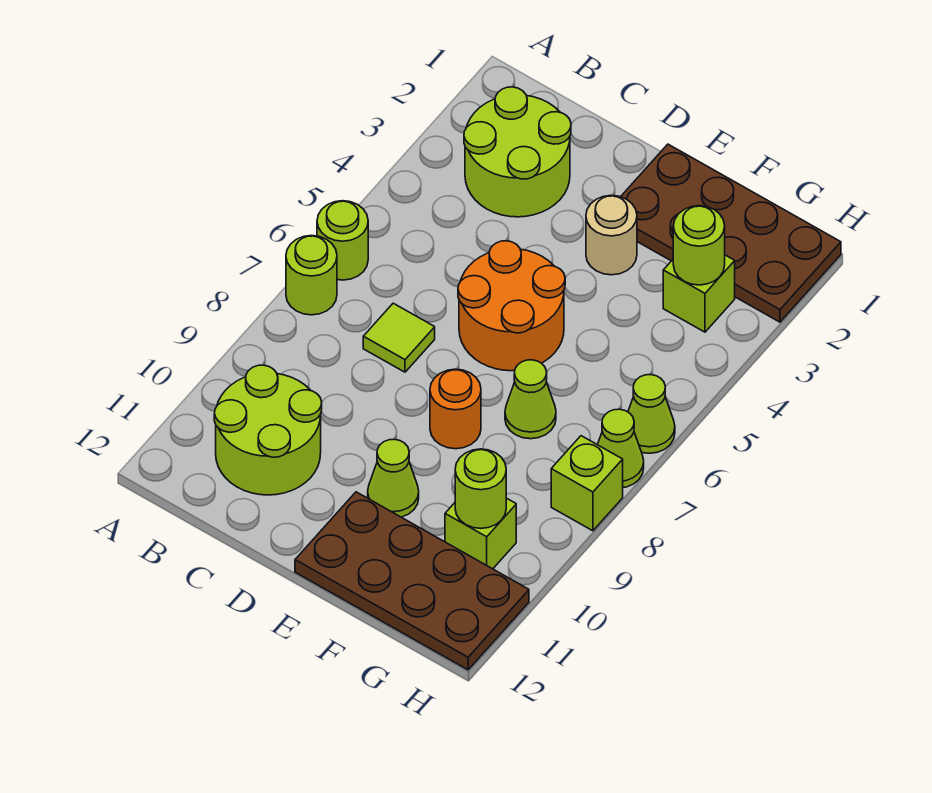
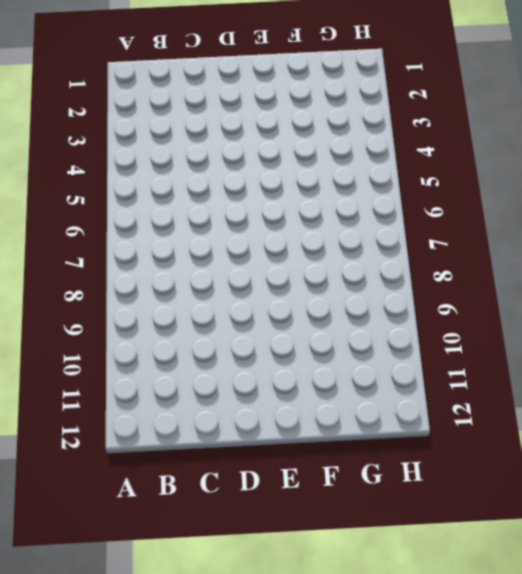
none -> lime round brick A6 level 1
none -> lime round brick A7 level 1
none -> lime round brick B2:C3 level 1

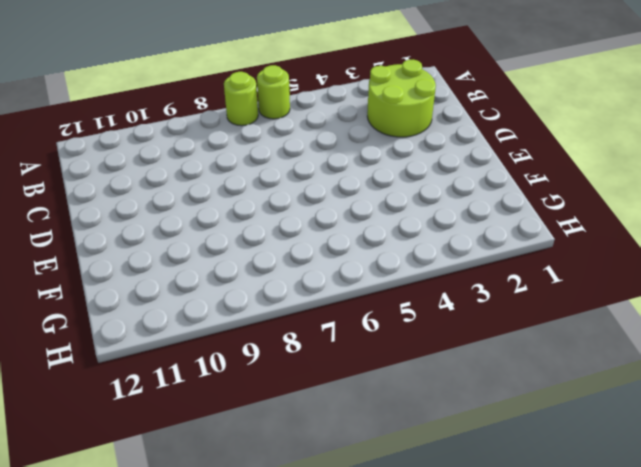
none -> lime round brick B10:C11 level 1
none -> lime tile C7 level 1
none -> orange round brick D5:E6 level 1

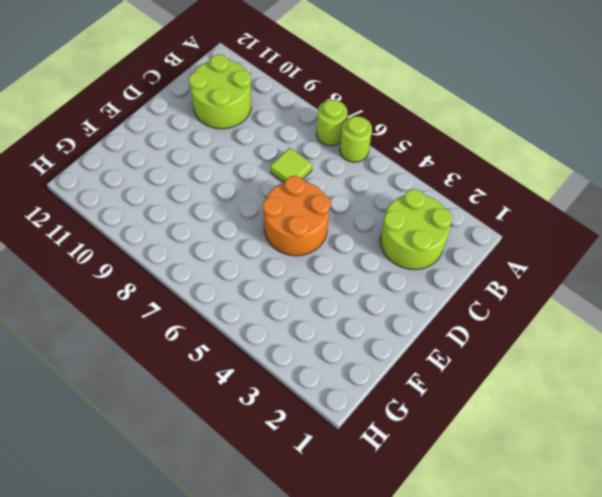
none -> brown plate E1:H2 level 1
none -> tan round brick E3 level 1
none -> orange round brick E8 level 1

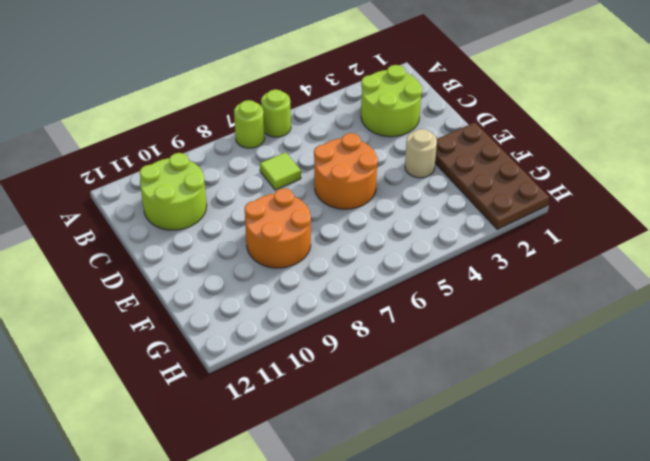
orange round brick E8:F9 level 1 -> orange round brick E8 level 1
none -> lime cone E10 level 1
none -> brown plate E11:H12 level 1
none -> lime cone F7 level 1

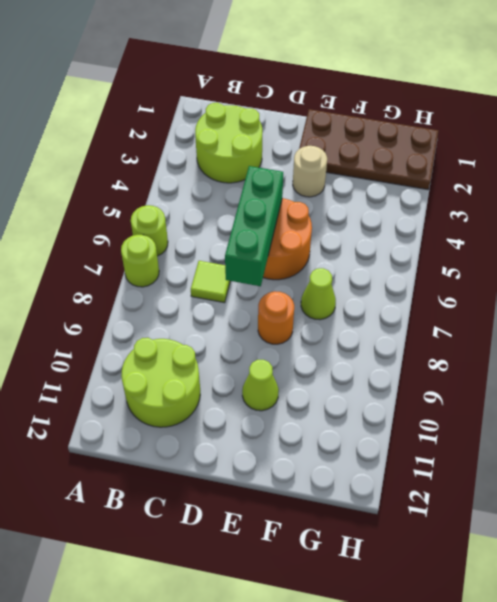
green brick D5:D7 level 2 -> none
none -> brown plate E11:H12 level 1
none -> lime brick G3 level 1
none -> lime brick G10 level 1

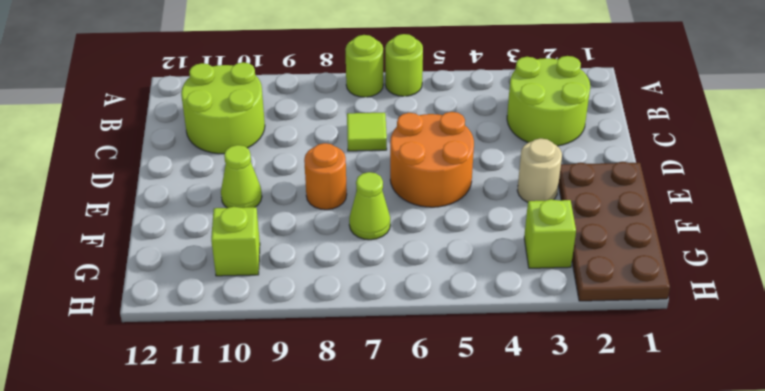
none -> brown plate E11:H12 level 1
none -> lime cone H6 level 1
none -> lime cone H7 level 1

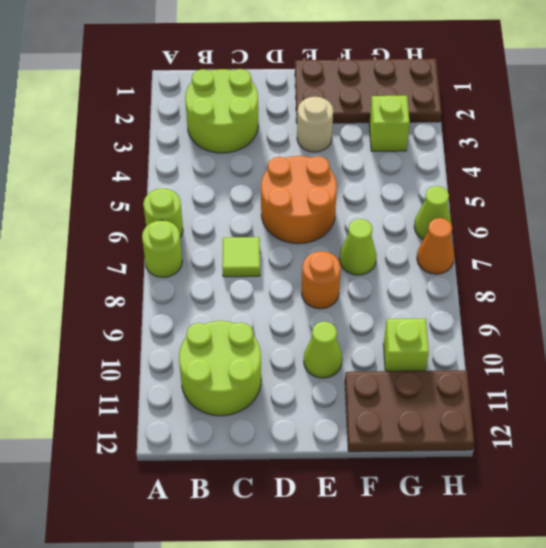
brown plate F11:H12 level 1 -> brown plate E11:H12 level 1
orange cone H7 level 1 -> lime cone H7 level 1
none -> lime brick H8 level 1
none -> lime round brick G3 level 2
none -> lime round brick G10 level 2

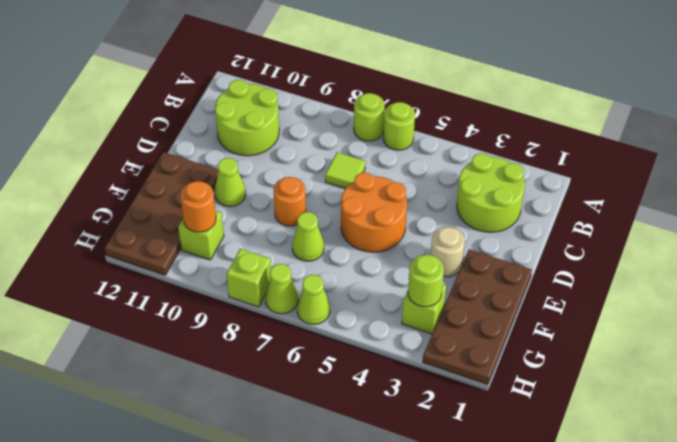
orange round brick G10 level 2 -> lime round brick G10 level 2

